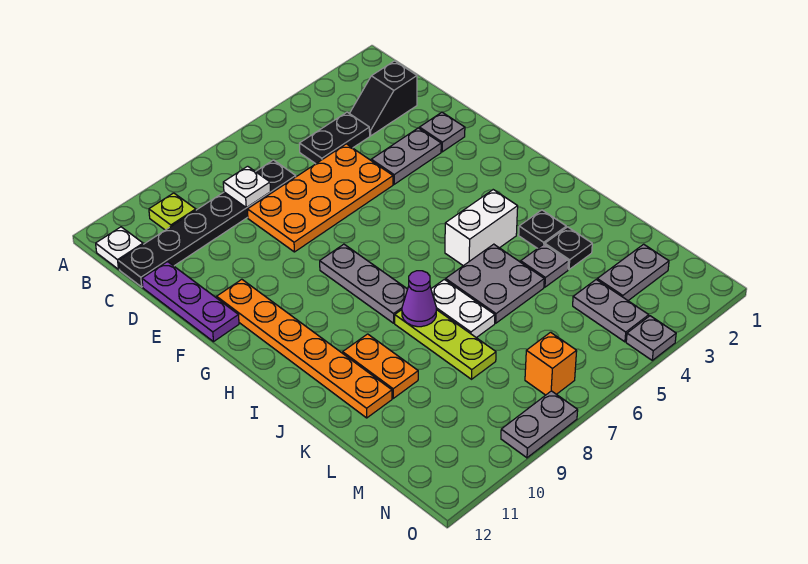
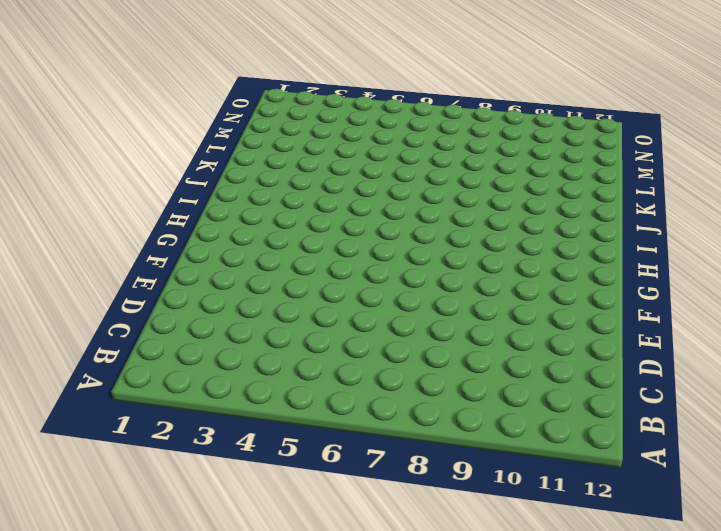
none -> lime plate B10 level 1
none -> white plate B12 level 1
none -> black slope C2:C3 level 1 top 2

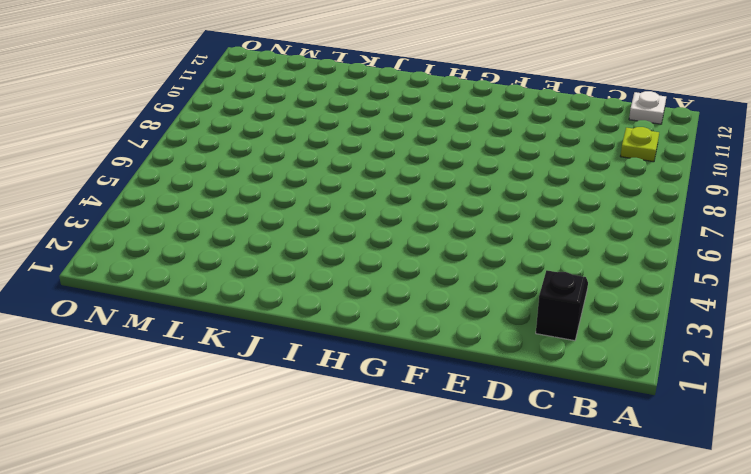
none -> black plate C4:C5 level 1
none -> black plate C7:C12 level 1
none -> orange plate D5:E8 level 1

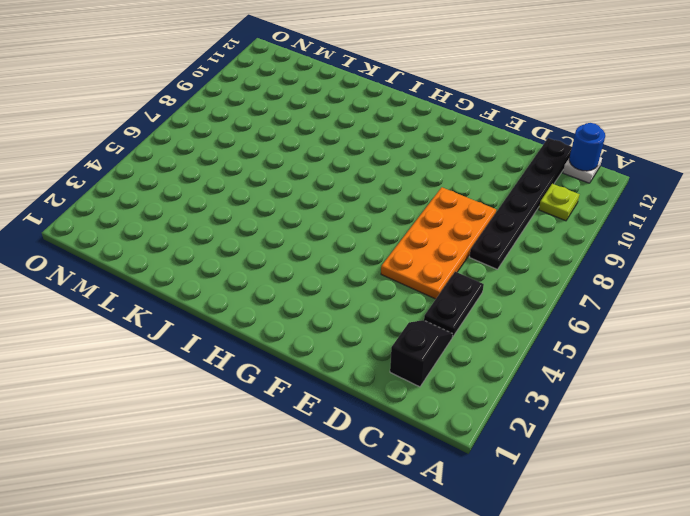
blue round brick B12 level 2 -> none
none -> purple plate D12:F12 level 1
none -> grey plate E2 level 1
none -> grey plate E3:E4 level 1

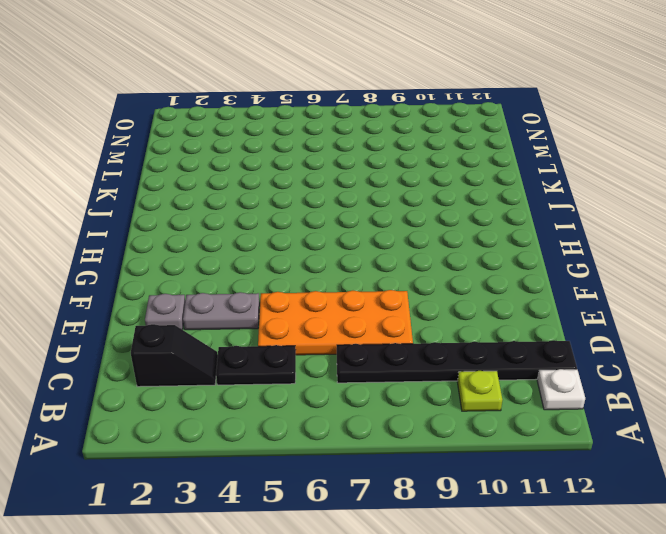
none -> purple plate D12:F12 level 1
none -> orange plate F11:K11 level 1
none -> grey plate G8:I8 level 1

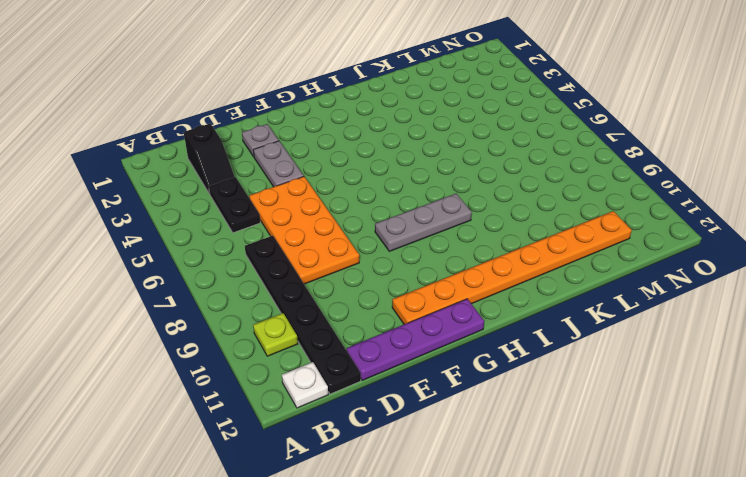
purple plate D12:G12 level 1 -> purple plate D12:F12 level 1
orange plate F11:M11 level 1 -> orange plate F11:K11 level 1
none -> white brick I4:I5 level 1
none -> black plate J3 level 1
none -> grey plate J5:K6 level 1

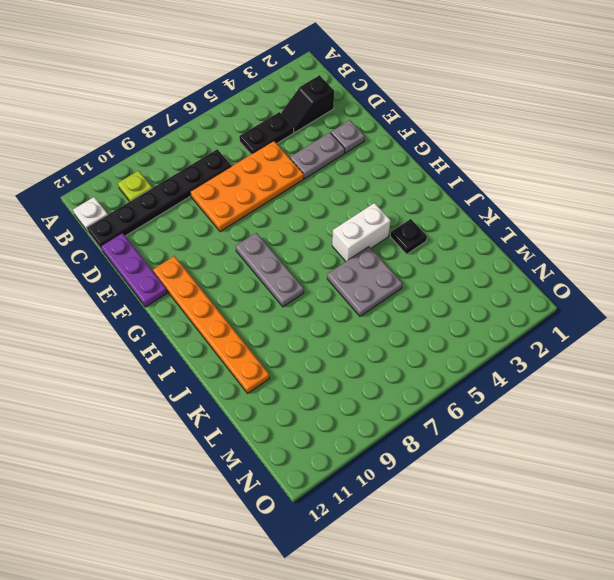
none -> white plate J7:K7 level 1
none -> lime plate J8:L8 level 1
none -> orange plate J10:K10 level 1

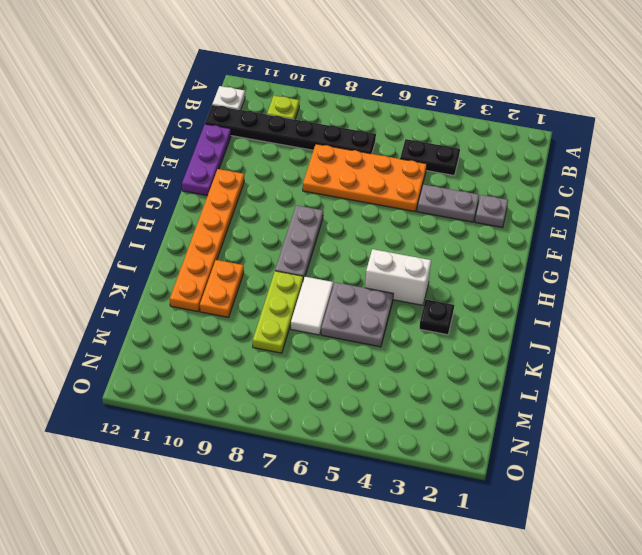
white tile J7:K7 level 1 -> white plate J7:K7 level 1
none -> black slope C2:C3 level 1 top 2
none -> black plate K3 level 1
none -> grey plate K4 level 1

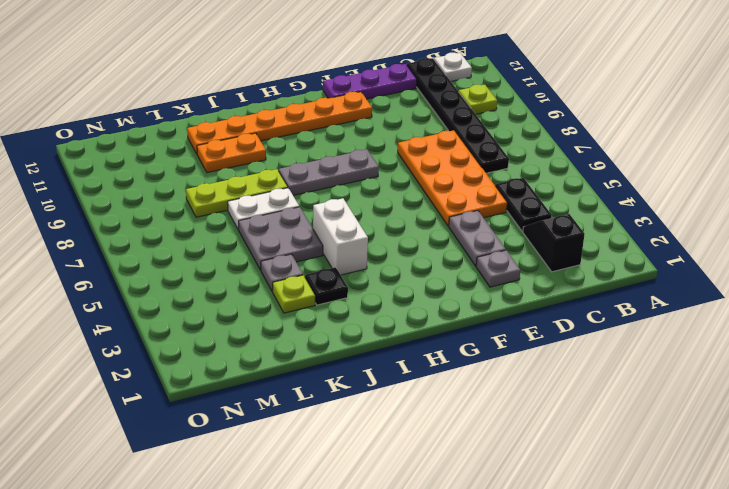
lime plate K3 level 1 -> black plate K3 level 1
none -> grey plate M2:M3 level 1
none -> grey plate M4:N4 level 1
none -> orange brick N7 level 1

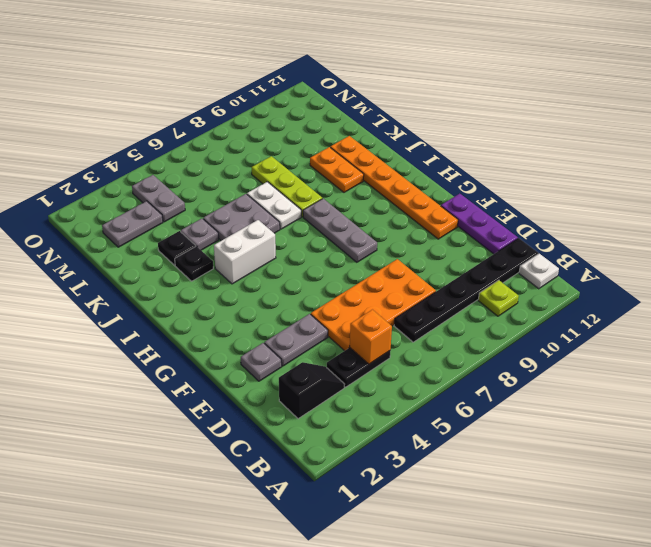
orange brick C5 level 2 -> orange brick N7 level 1
none -> grey plate O4 level 1
none -> grey plate O8:O9 level 1
none -> white plate C8 level 2

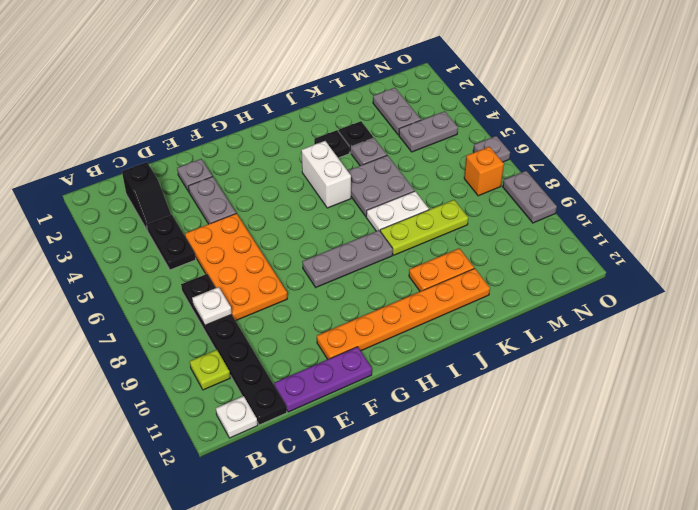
grey plate O6 level 1 -> grey plate O4 level 1
none -> purple cone J8 level 2

